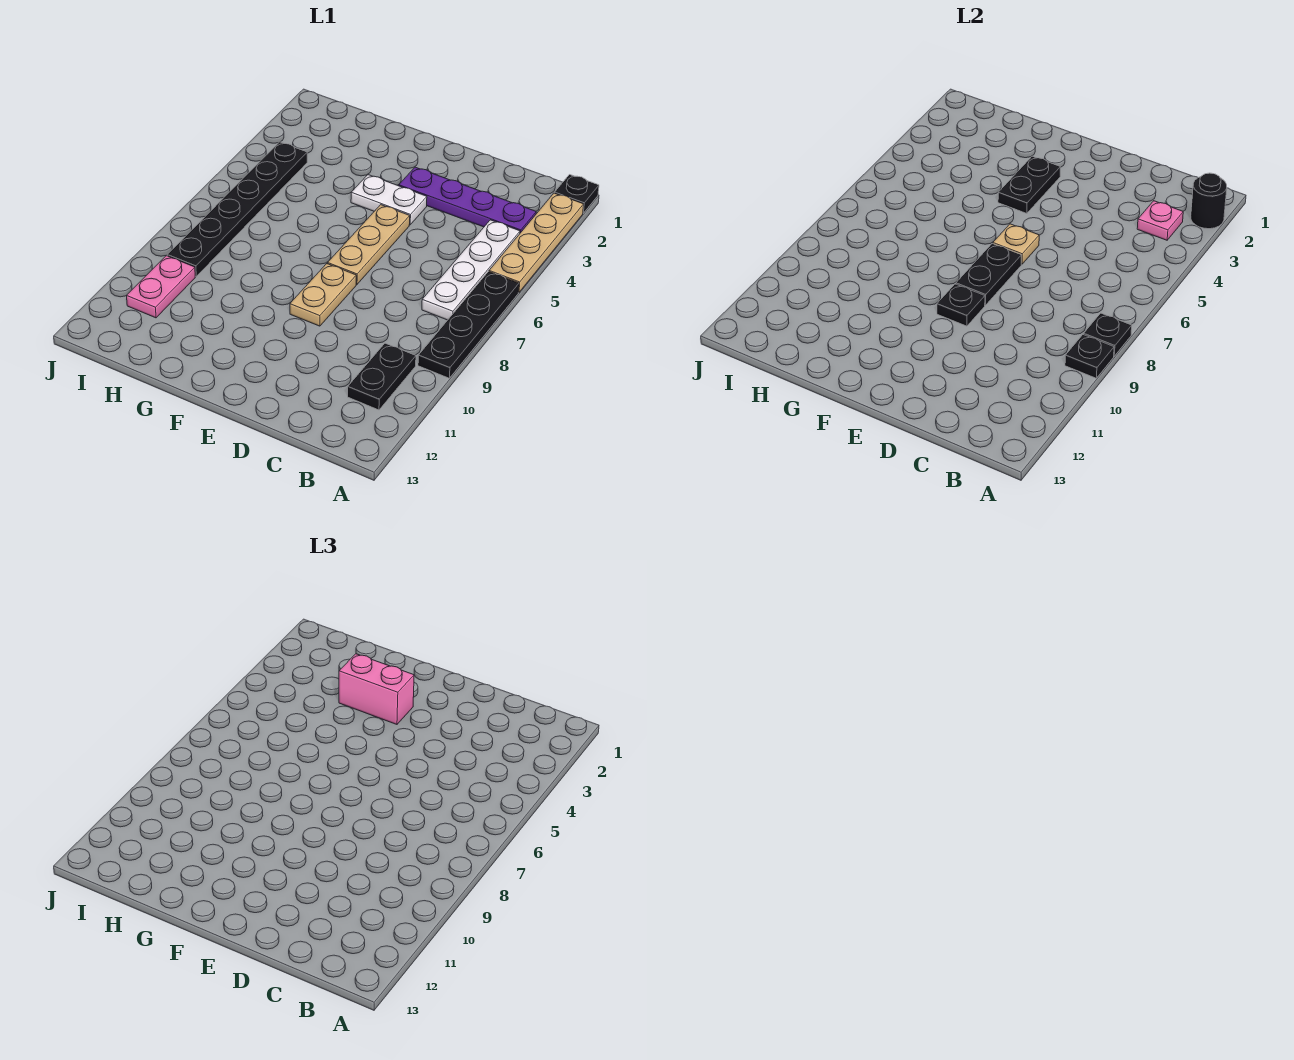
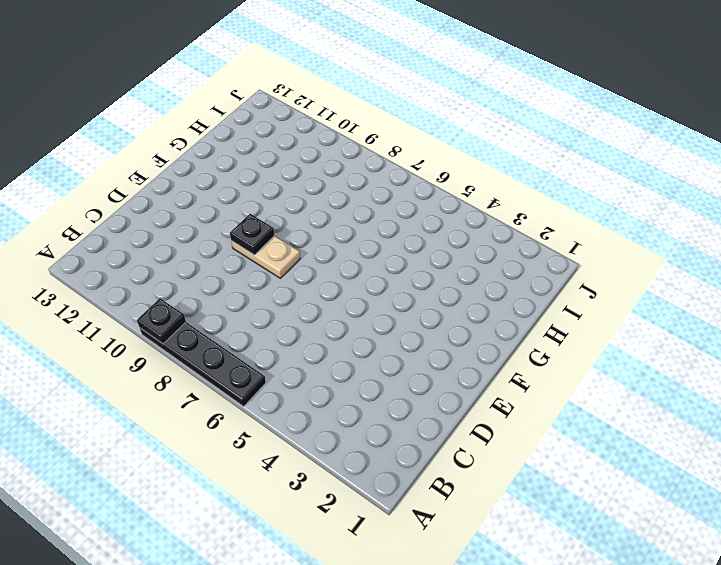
none -> black plate A1 level 1
none -> tan plate A2:A5 level 1
none -> purple plate B3:E3 level 1

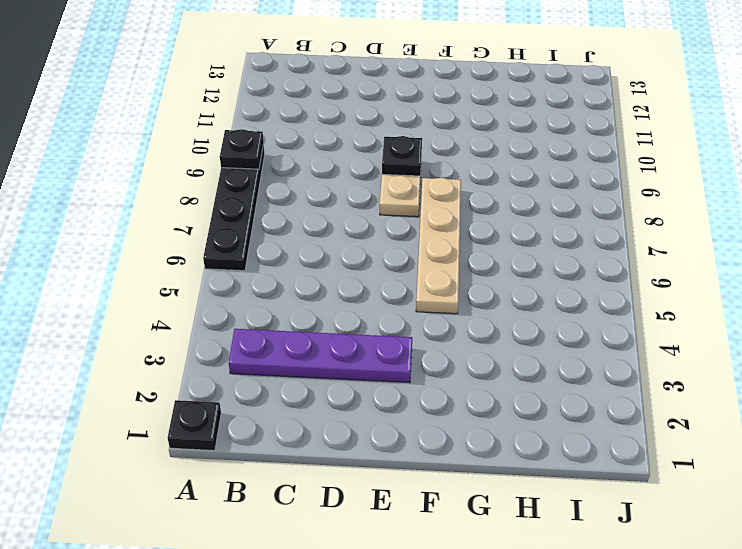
tan plate F5:F8 level 1 -> tan plate A2:A5 level 1
none -> white plate B4:B7 level 1
none -> black plate B10:B11 level 1
none -> white plate E4:F4 level 1

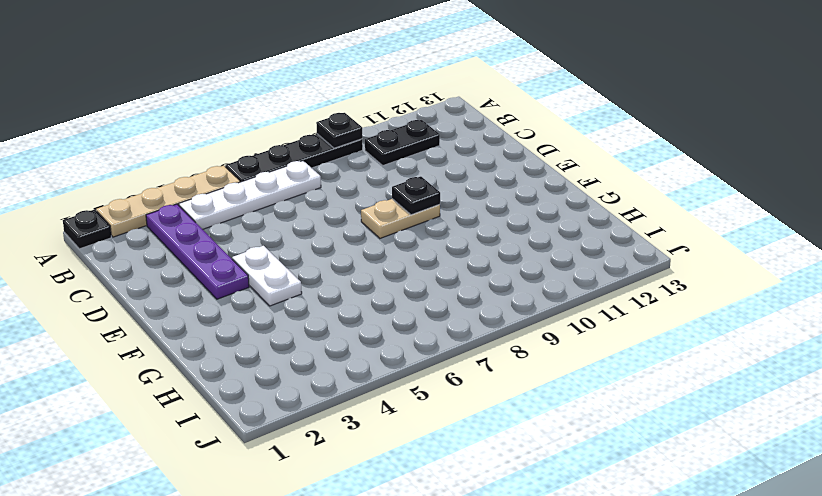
none -> tan plate E5:E7 level 1
none -> black plate I4:I9 level 1
none -> pink plate I10:I11 level 1

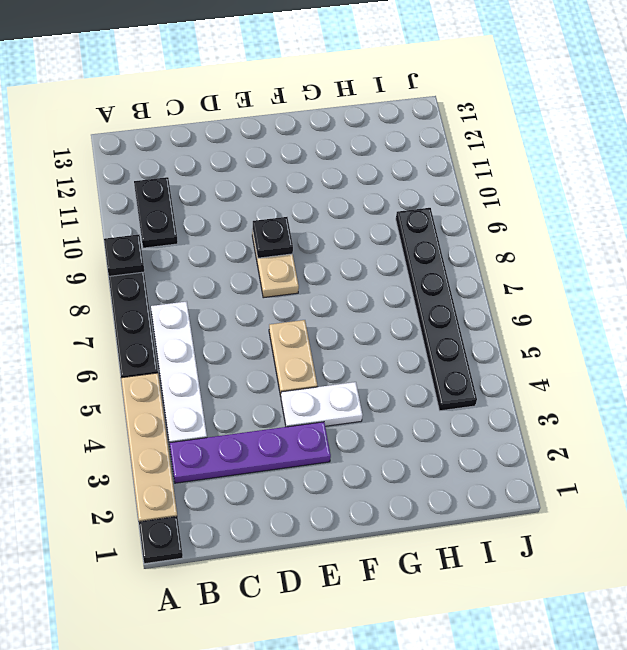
tan plate E5:E6 level 1 -> tan plate E5:E7 level 1
none -> pink plate I10:I11 level 1
none -> black round brick A2 level 2
none -> black plate A8 level 2

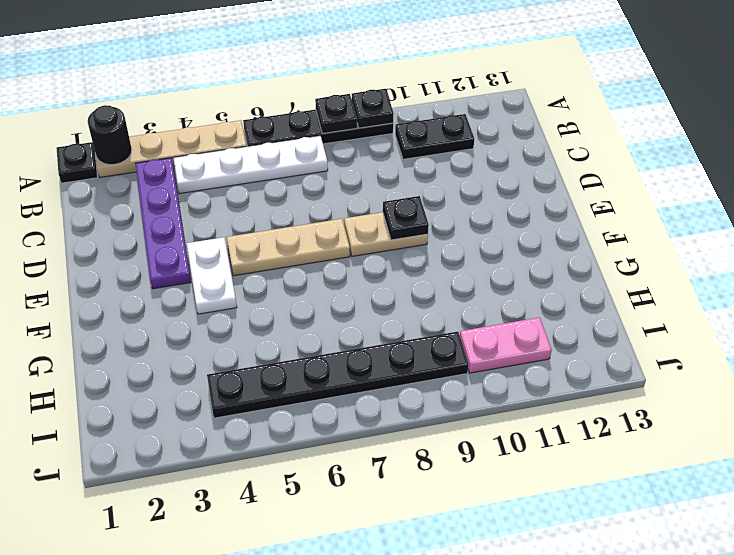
none -> pink plate B3 level 2
none -> tan plate E6 level 2
none -> black plate E7:E8 level 2

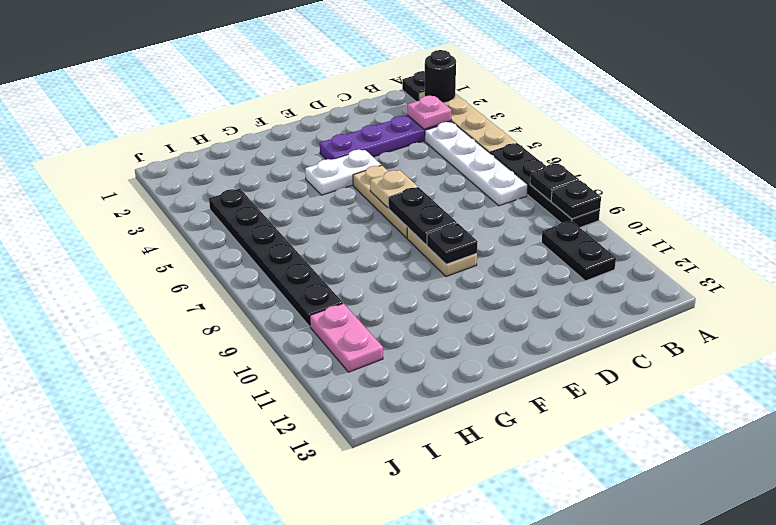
none -> black plate F3:F4 level 2
none -> pink brick F3:G3 level 3

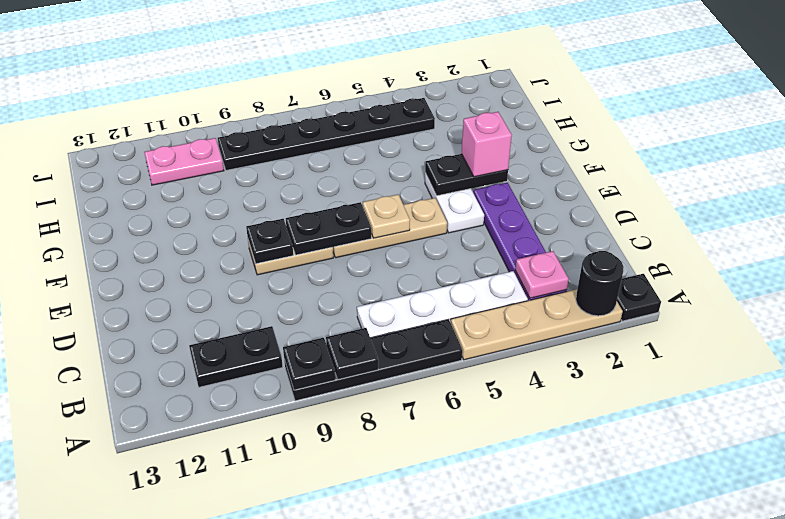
pink brick F3 level 3 -> pink brick F3:G3 level 3

